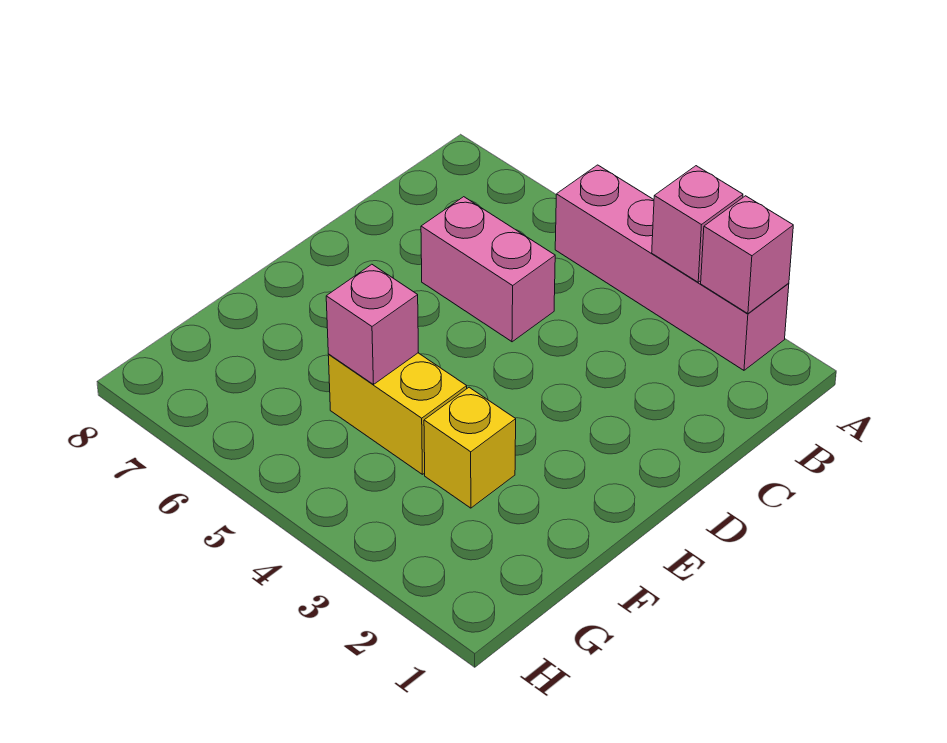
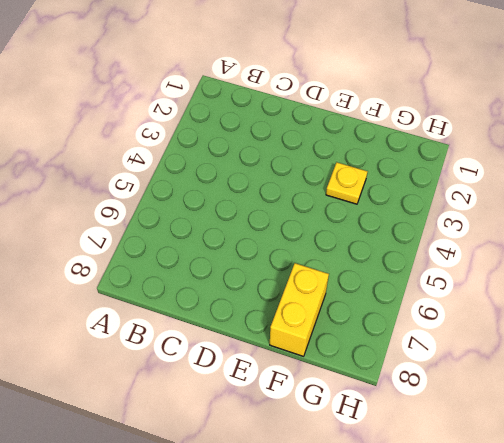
yellow plate F3 level 1 -> yellow brick F3 level 1
yellow brick F7:F8 level 1 -> yellow brick F4:F5 level 1
none -> pink brick A2:A5 level 1
none -> pink brick C5:C6 level 1

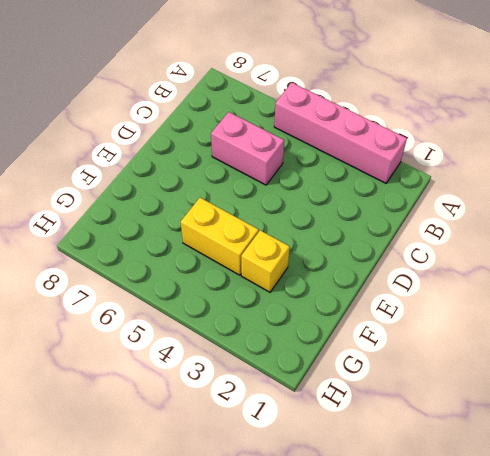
none -> pink brick A2 level 2
none -> pink brick A3 level 2

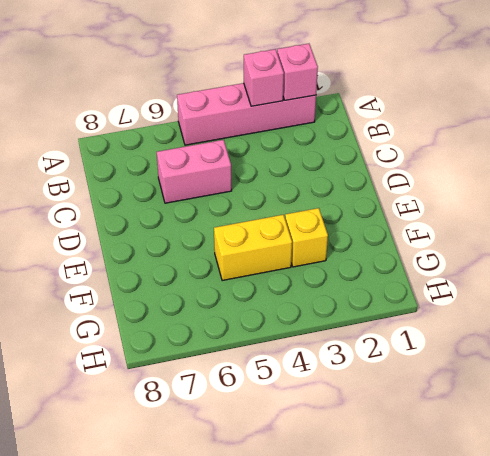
none -> pink brick F5 level 2

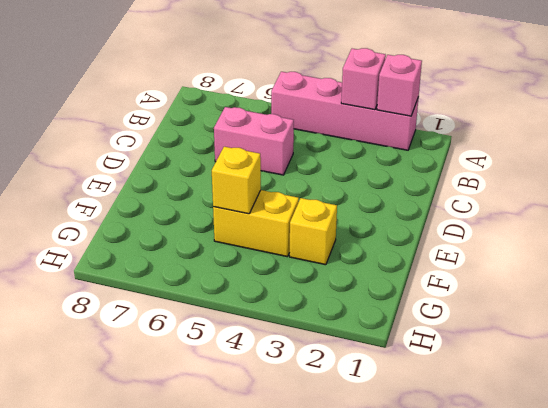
yellow brick F5 level 2 -> pink brick F5 level 2

